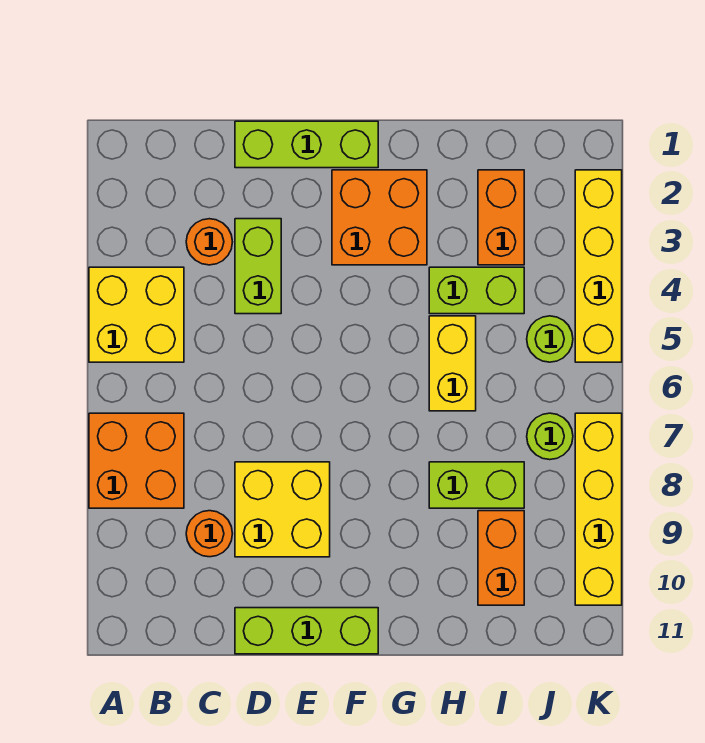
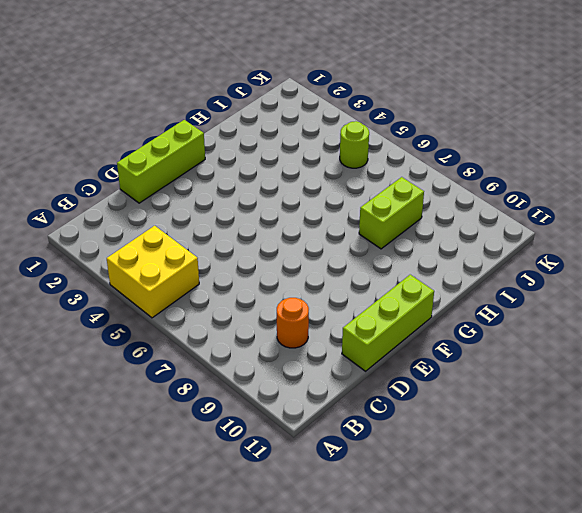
none -> orange brick A7:B8 level 1
none -> orange round brick C3 level 1
none -> lime brick D3:D4 level 1

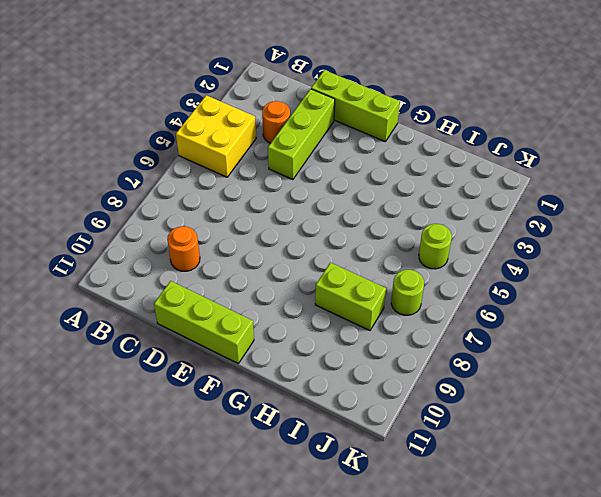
lime brick D2:D4 level 1 -> lime brick D3:D4 level 1
none -> orange brick A7:B8 level 1
none -> yellow brick D8:E9 level 1
none -> orange brick F2:G3 level 1

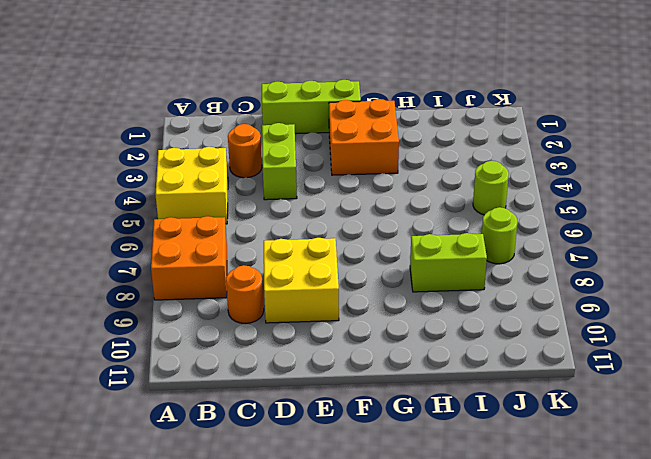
none -> lime brick D11:F11 level 1
none -> lime brick H4:I4 level 1
none -> yellow brick H5:H6 level 1

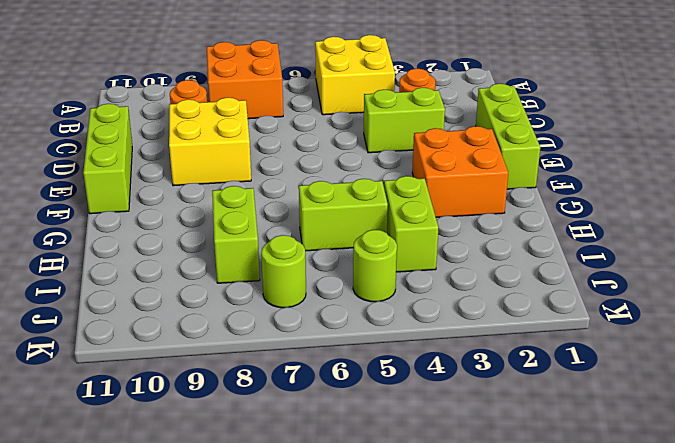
lime brick H5:H6 level 1 -> yellow brick H5:H6 level 1
none -> orange brick I2:I3 level 1
none -> orange brick I9:I10 level 1
none -> yellow brick K2:K5 level 1

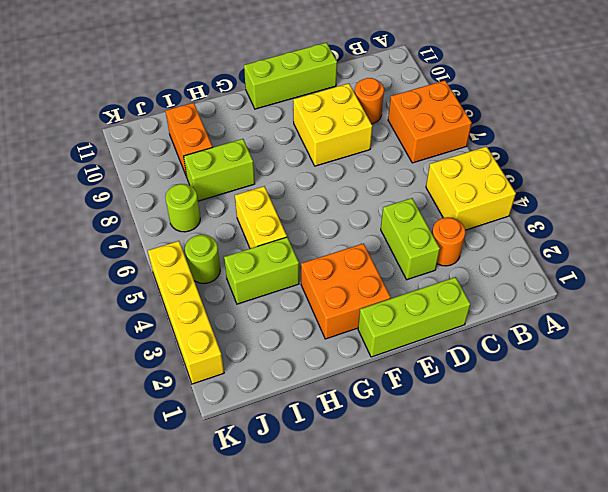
none -> orange brick I2:I3 level 1
none -> yellow brick K7:K10 level 1

